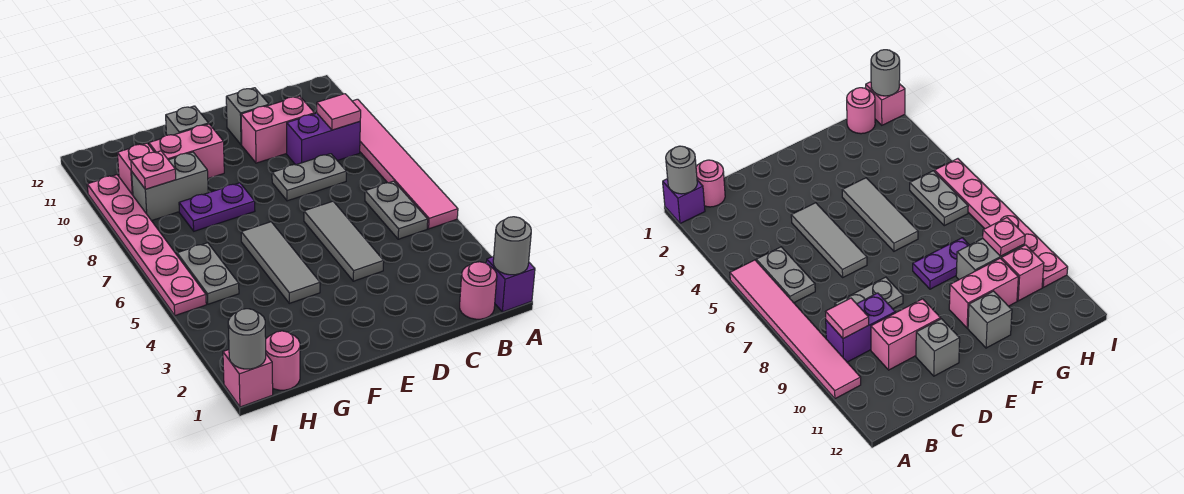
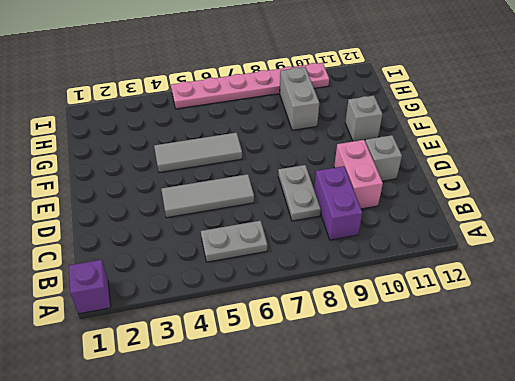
none -> pink tile A5:A10 level 1
none -> pink round brick B1 level 1
none -> purple plate F8:G8 level 1

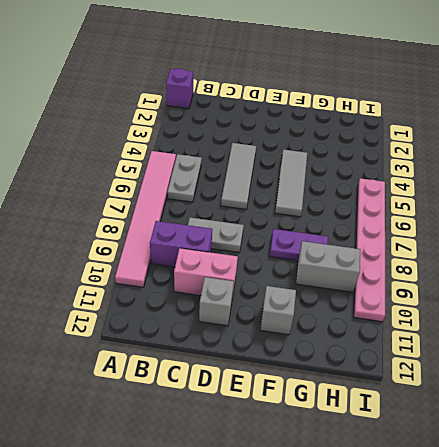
none -> pink round brick B1 level 1
none -> pink brick F10:G10 level 1
none -> pink round brick H1 level 1

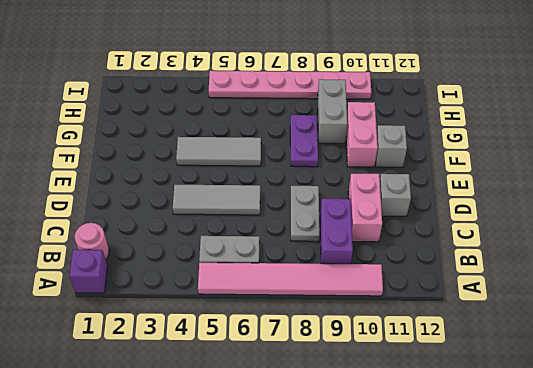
none -> pink round brick H1 level 1
none -> grey plate H5:H6 level 1
none -> pink brick H10 level 1

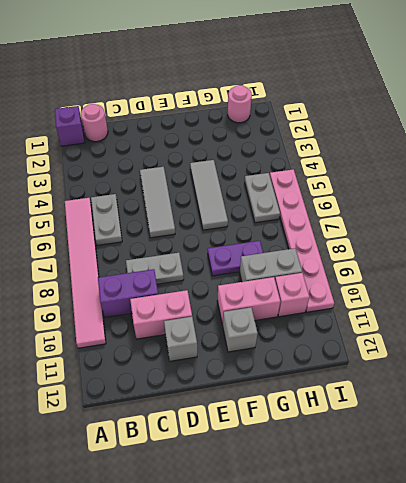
none -> pink brick I1 level 1
none -> grey round brick A1 level 2
none -> pink tile B9 level 2

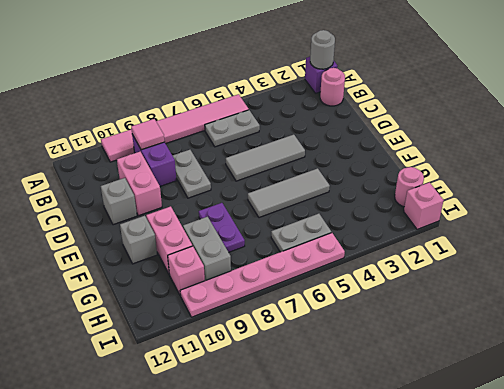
none -> pink plate H9 level 2
none -> grey round brick I1 level 2

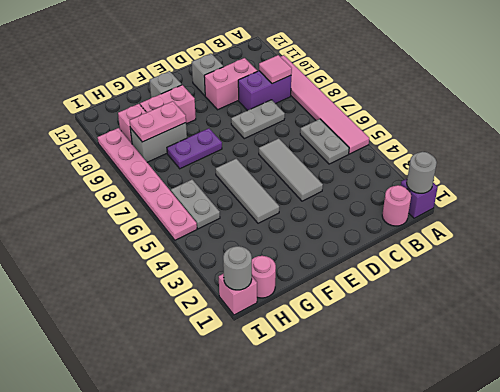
pink plate G9:H9 level 2 -> pink plate H9 level 2

